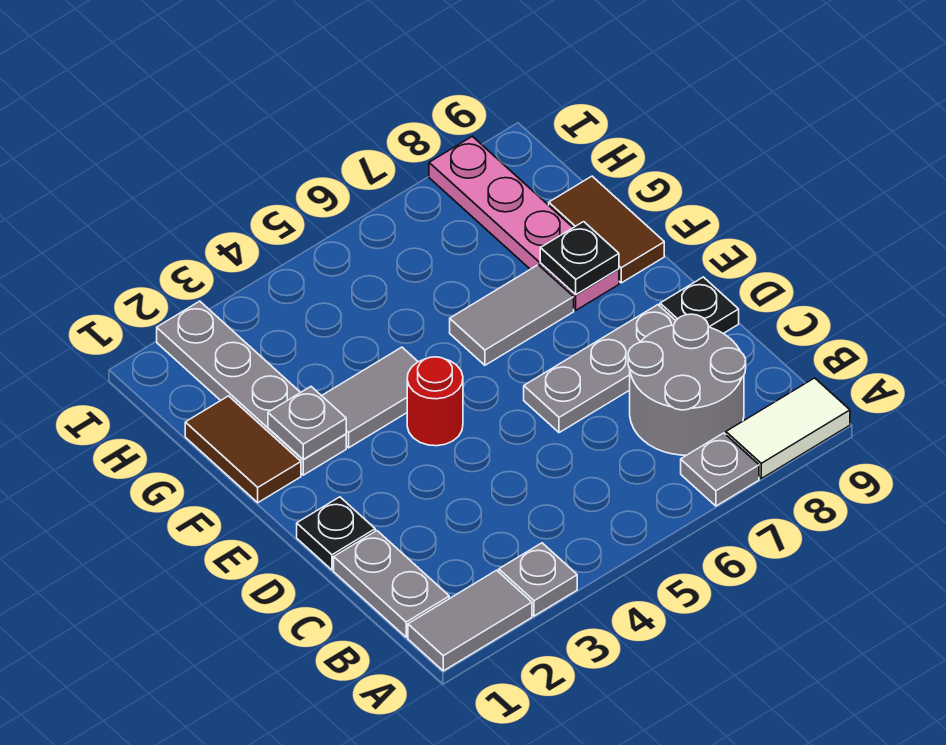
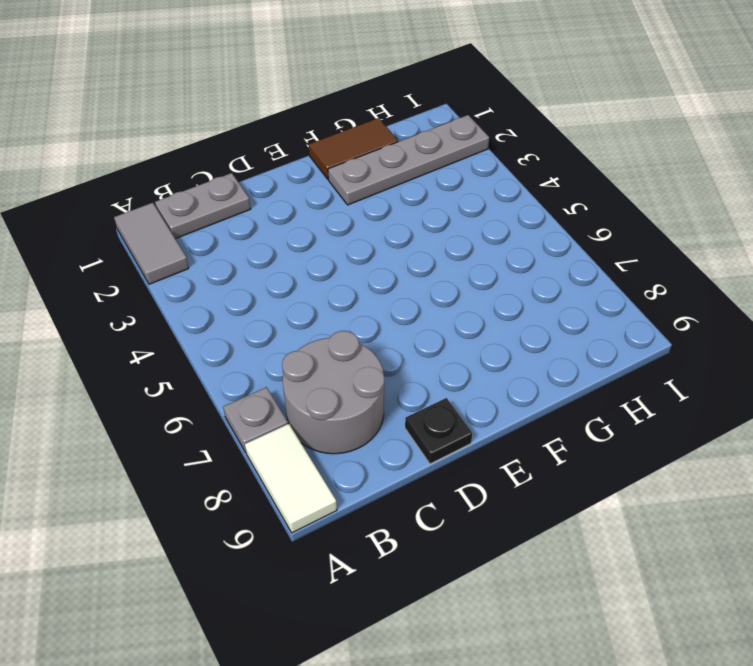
none -> grey plate A3 level 1
none -> black plate D1 level 1
none -> grey plate D6:D8 level 1

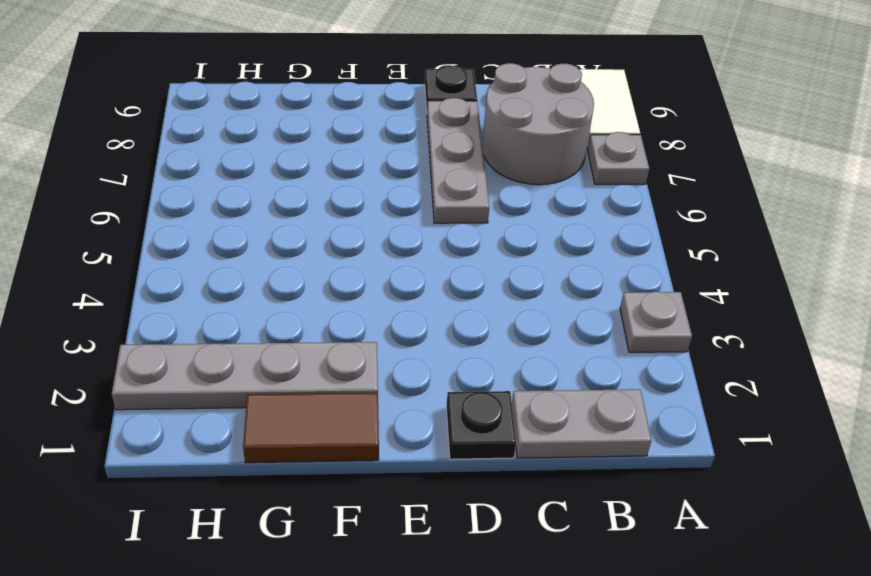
none -> grey tile A1:A2 level 1
none -> red round brick E4 level 1
none -> grey tile F3:F4 level 1

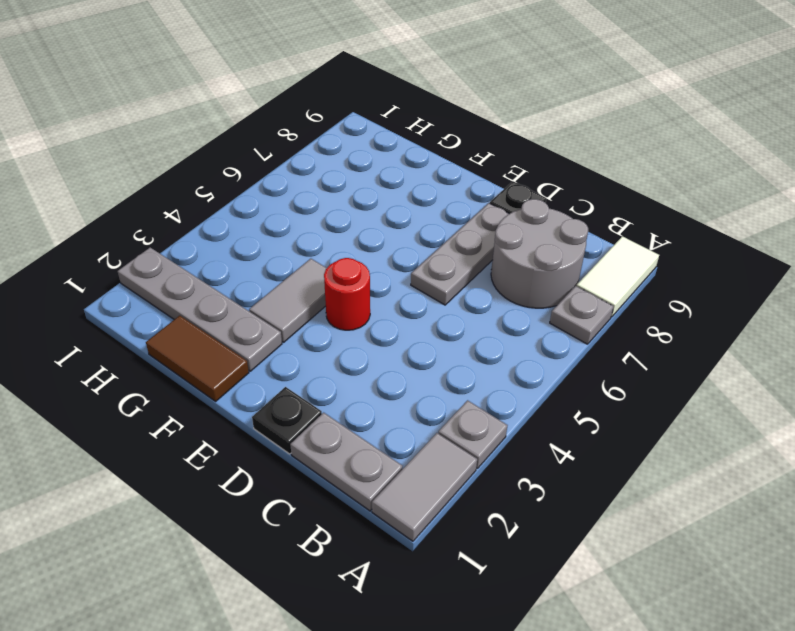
none -> grey tile F6:F7 level 1
none -> pink plate F8:I8 level 1
none -> brown tile F9:G9 level 1

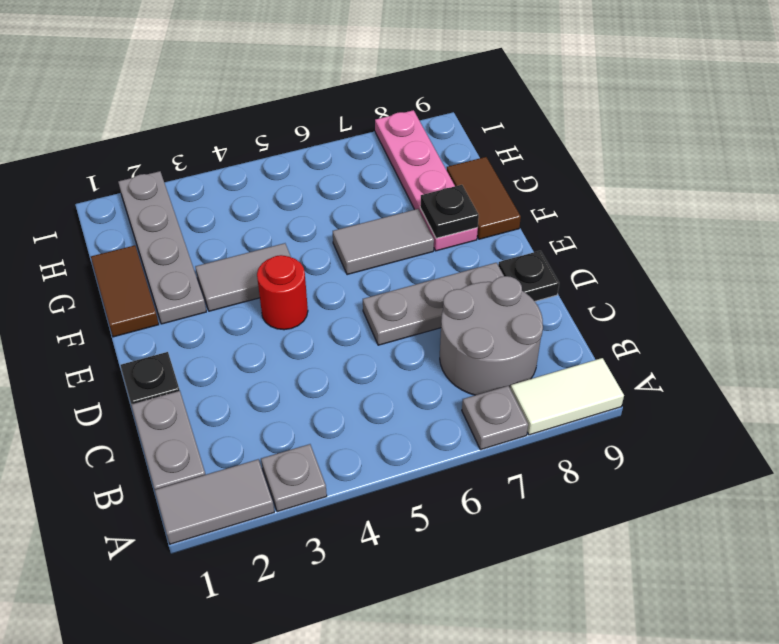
none -> grey plate F2 level 2

